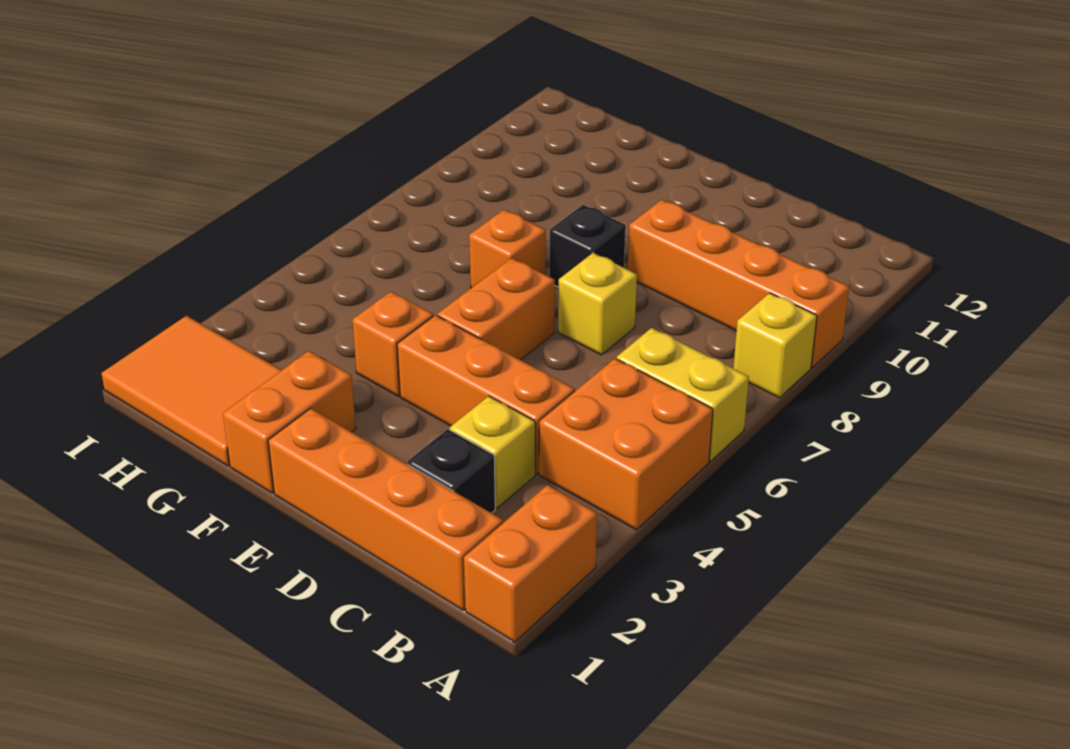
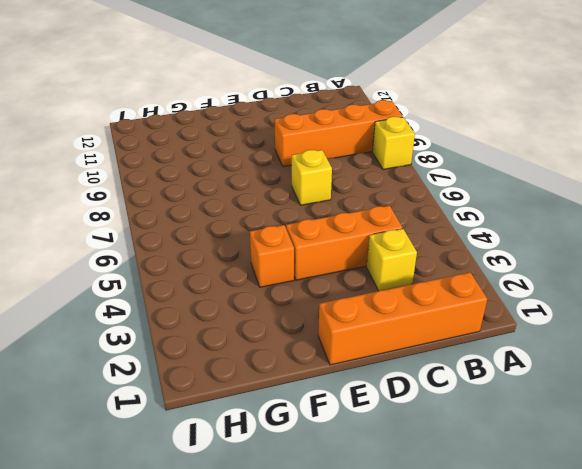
none -> orange brick A1:A2 level 1
none -> orange brick A4:B5 level 1
none -> yellow brick A6:B6 level 1

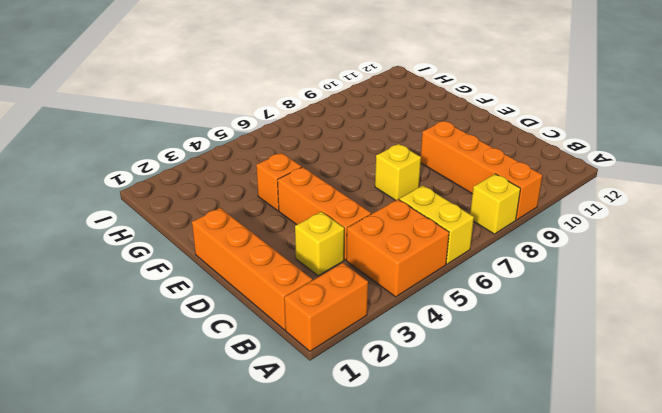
none -> black brick C2 level 1
none -> orange brick E5:E6 level 1
none -> black brick E8 level 1

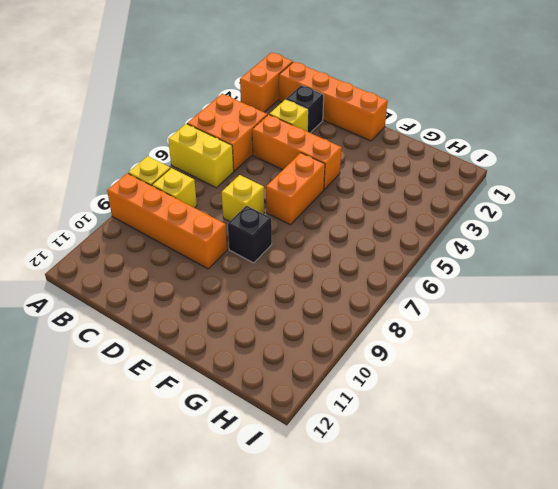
yellow brick B8 level 1 -> none
none -> orange brick F1:F2 level 1
none -> orange brick F4 level 1
none -> orange brick F7 level 1

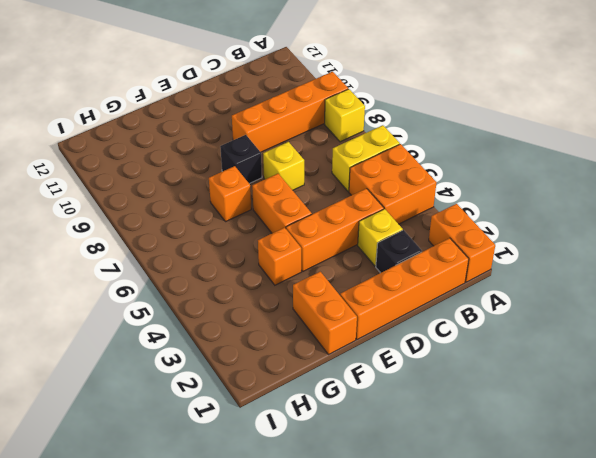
none -> orange tile G1:I2 level 1

